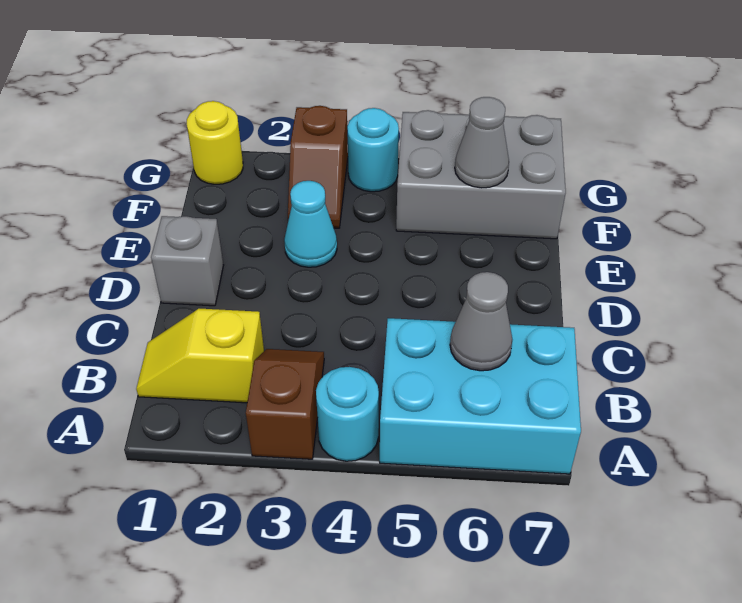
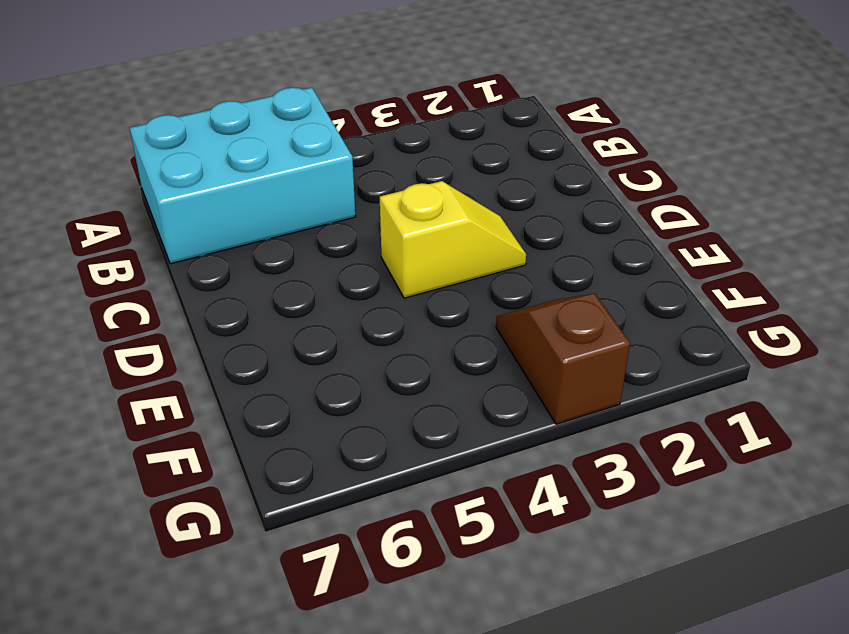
yellow slope D3:D4 level 1 top 4 -> yellow slope B1:B2 level 1 top 2
none -> brown slope A3:B3 level 1 top A
none -> cyan round brick A4 level 1
none -> grey brick D1 level 1

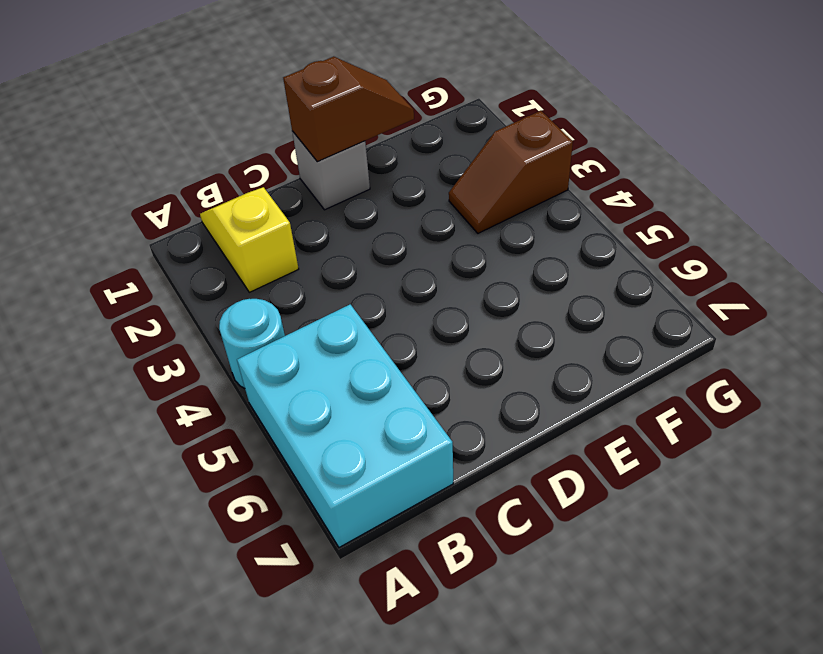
brown slope D1:E1 level 2 top D -> brown slope A3:B3 level 1 top A
none -> cyan cone E3 level 1
none -> grey brick F5:G7 level 1
none -> yellow round brick G1 level 1

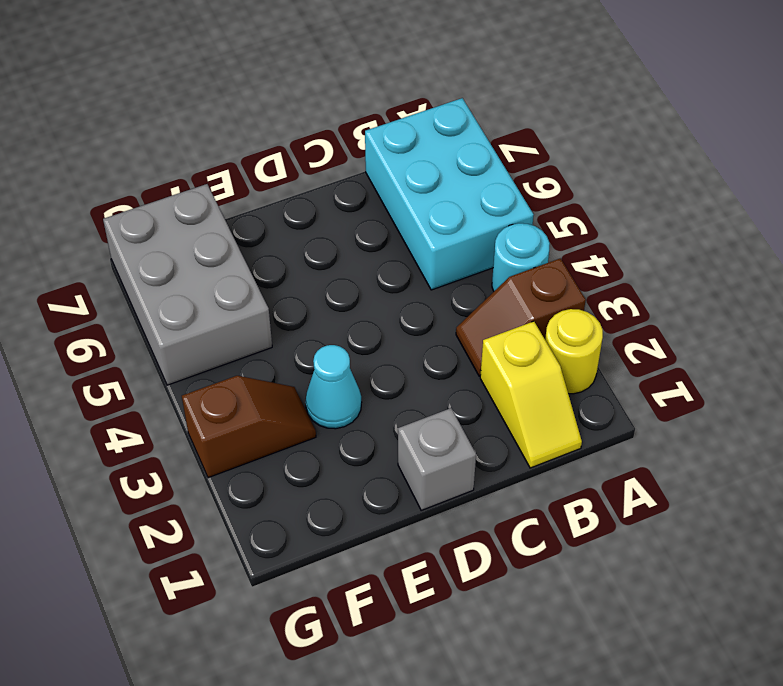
yellow round brick A2 level 1 -> yellow round brick G1 level 1
none -> cyan round brick G4 level 1
none -> grey cone B6 level 2
none -> grey cone F6 level 2

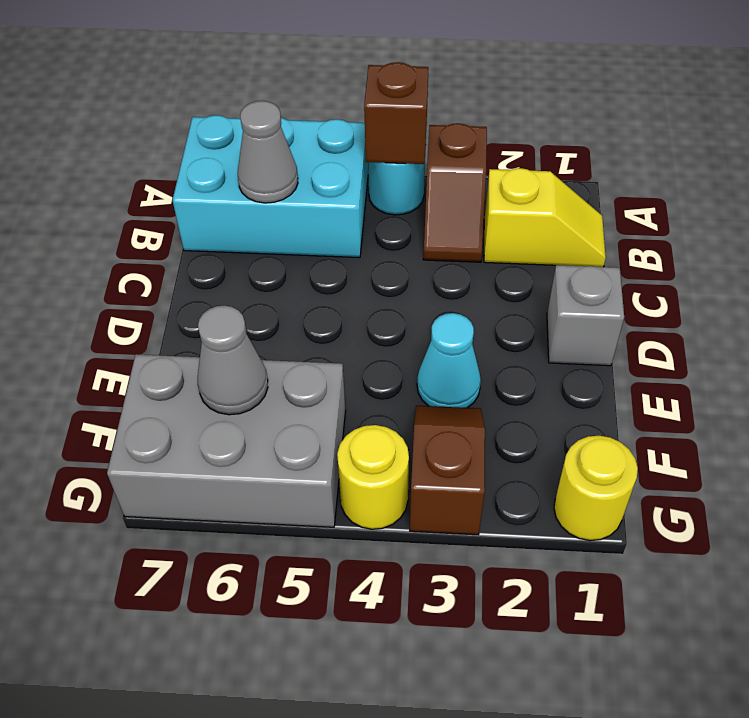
brown brick A4 level 2 -> none
yellow round brick G4 level 1 -> cyan round brick G4 level 1

